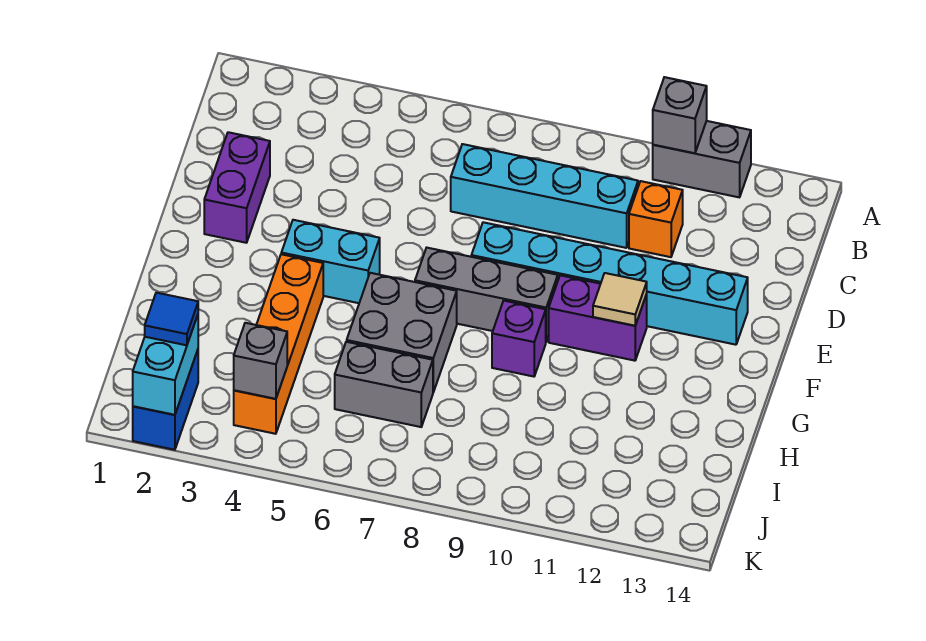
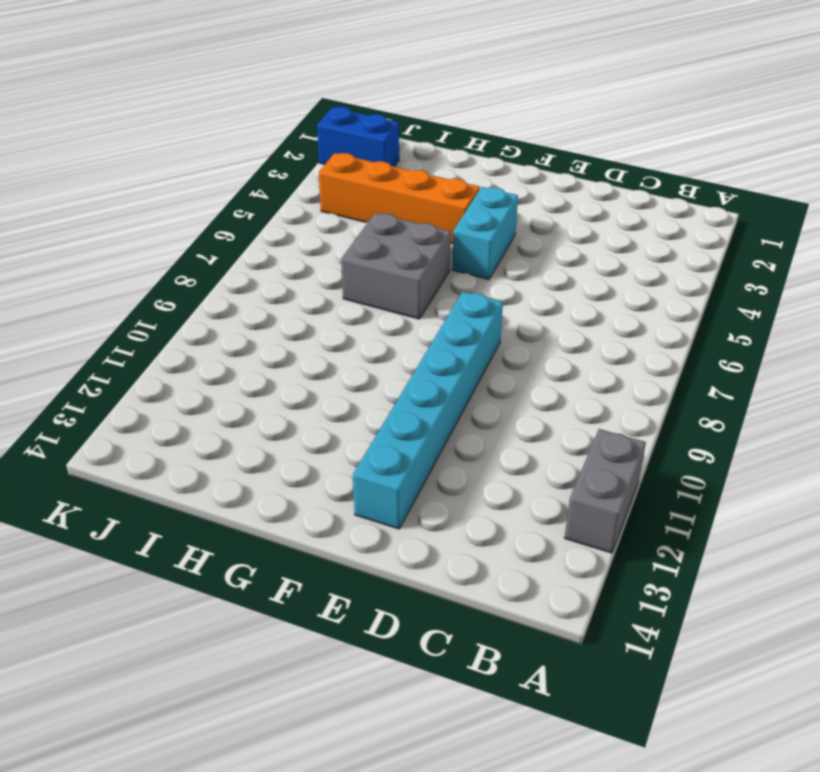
none -> cyan brick C7:C10 level 1
none -> orange brick C11 level 1
none -> purple brick D2:E2 level 1

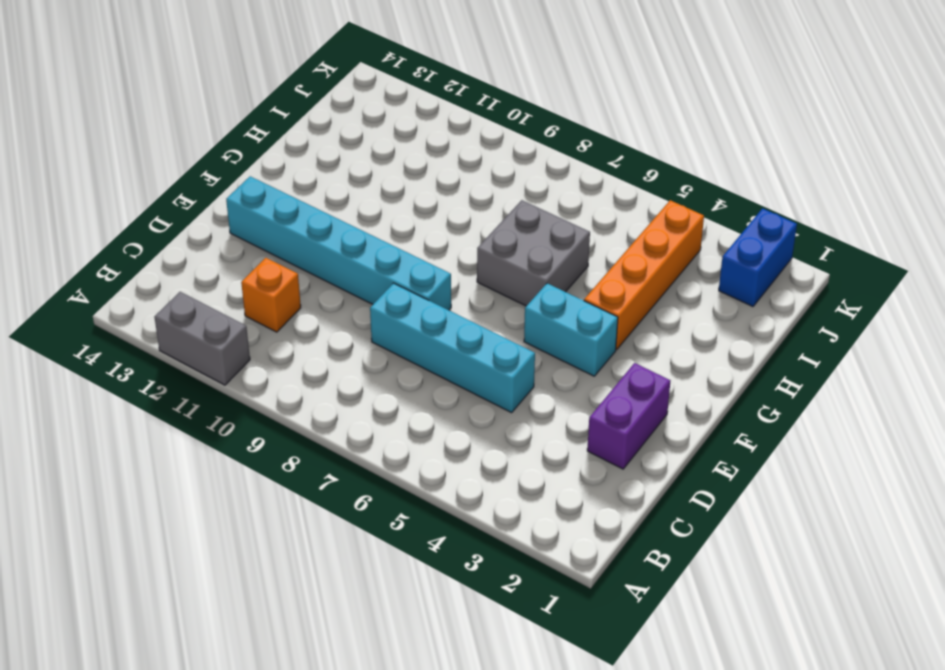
cyan brick D5:D8 level 1 -> cyan brick C7:C10 level 1
none -> grey brick F7:F9 level 1
none -> purple brick F10:F11 level 1
none -> purple brick G9 level 1

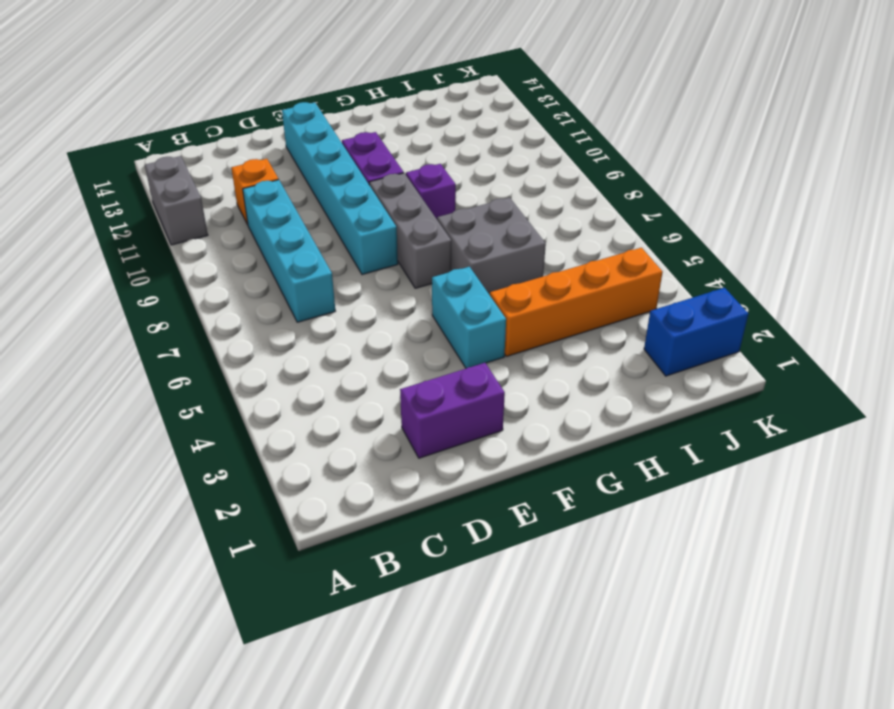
none -> grey brick I6:I7 level 1
none -> grey brick A11 level 2
none -> tan tile F11 level 2

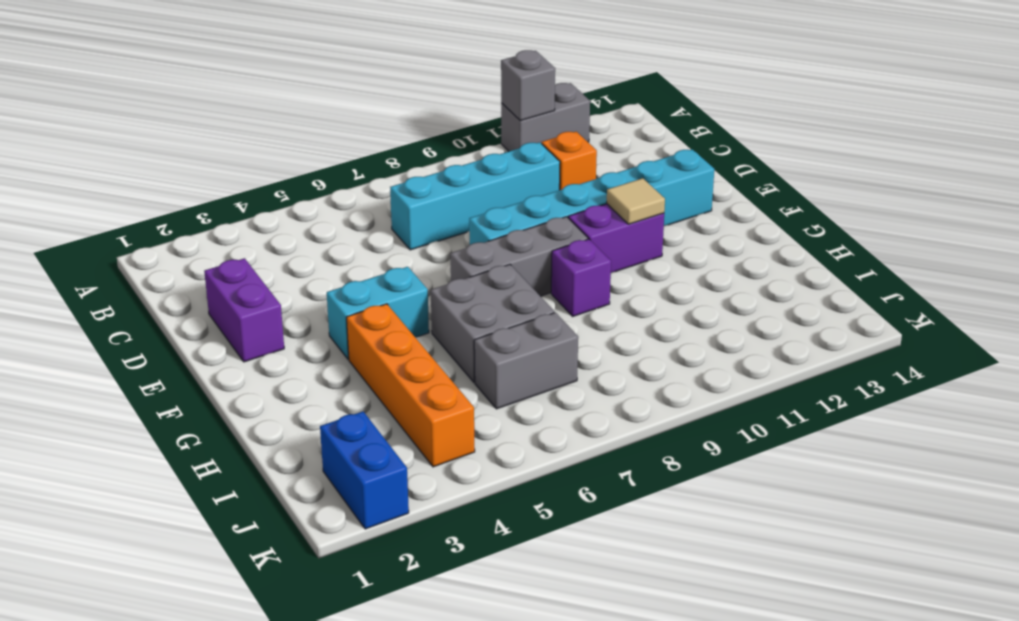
none -> cyan brick J2:K2 level 2
none -> grey brick J4 level 2
none -> blue tile J2 level 3

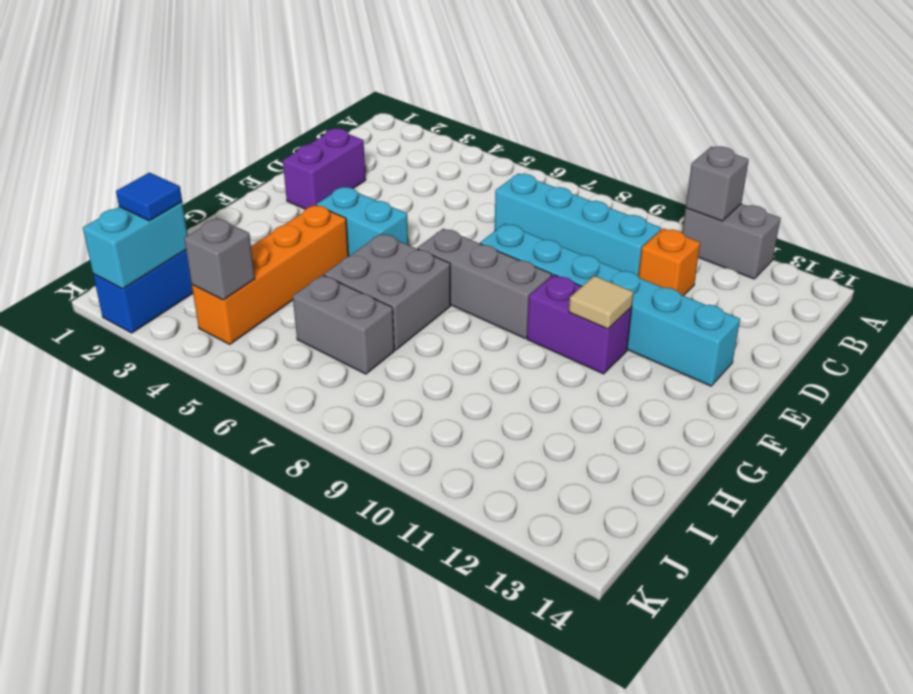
none -> purple brick G9 level 1

